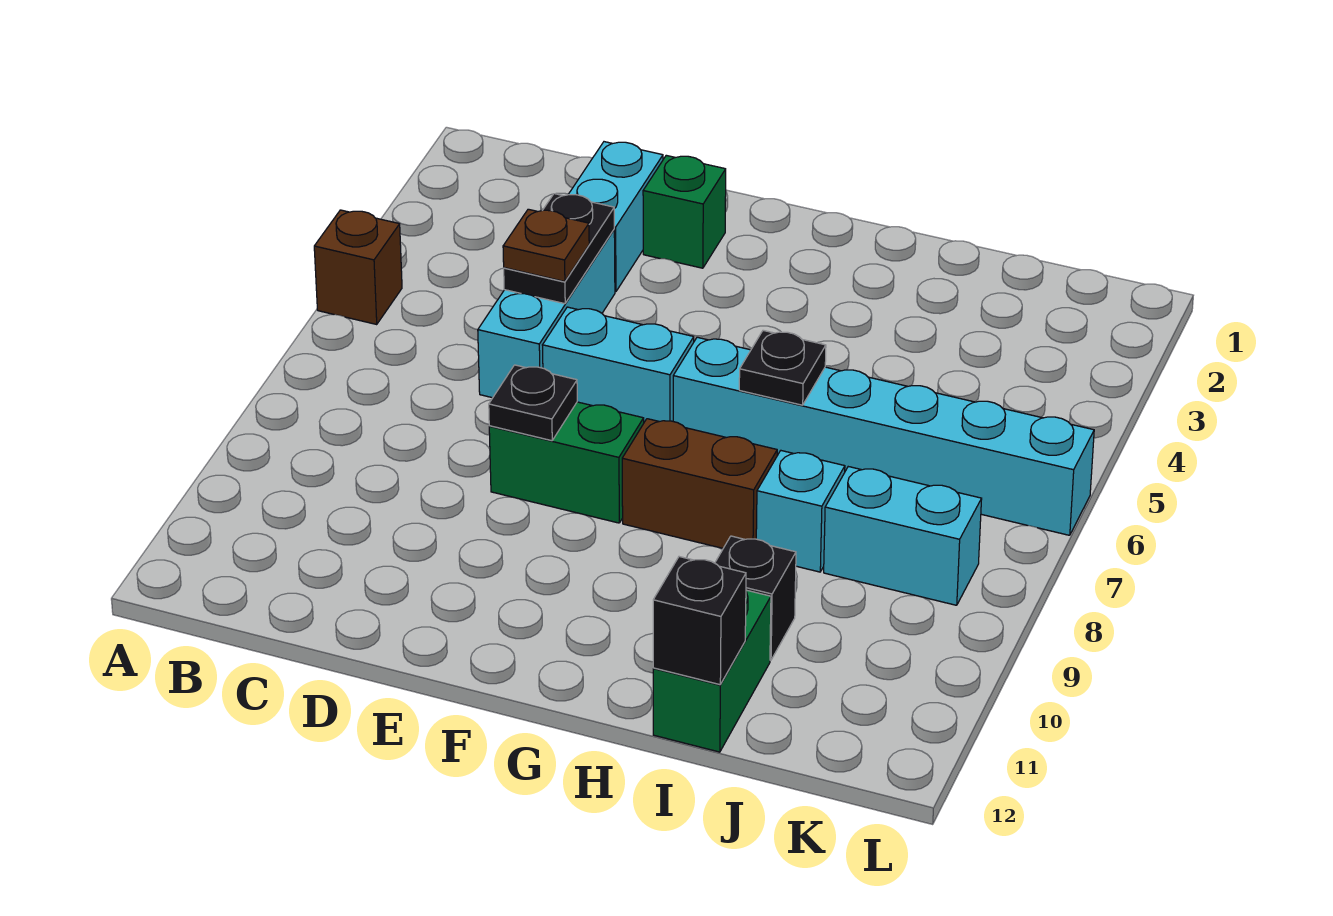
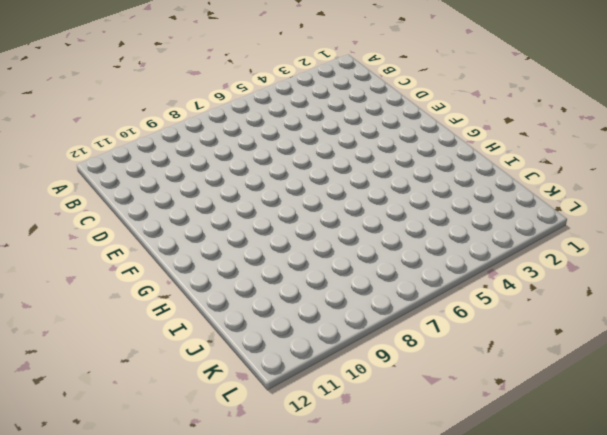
none -> brown brick A5 level 1
none -> cyan brick D2:D3 level 1
none -> cyan brick D4:D6 level 1

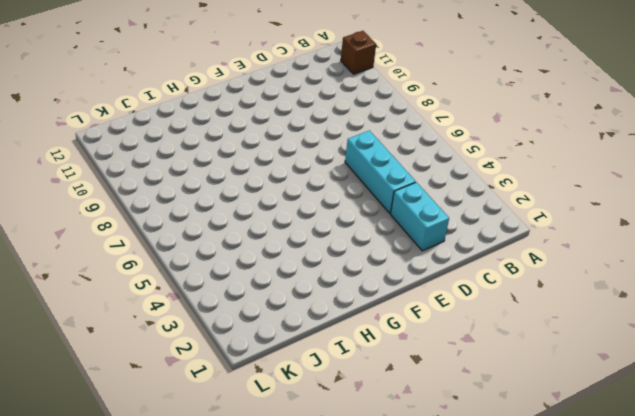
brown brick A11 level 1 -> brown brick A5 level 1
none -> green brick E2 level 1
none -> cyan brick E6:F6 level 1
none -> green brick E8:F8 level 1

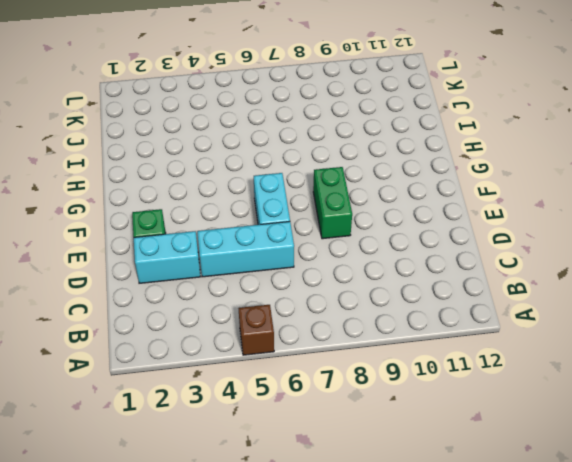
none -> cyan brick G6:L6 level 1
none -> brown brick G8:H8 level 1
none -> cyan brick I8 level 1

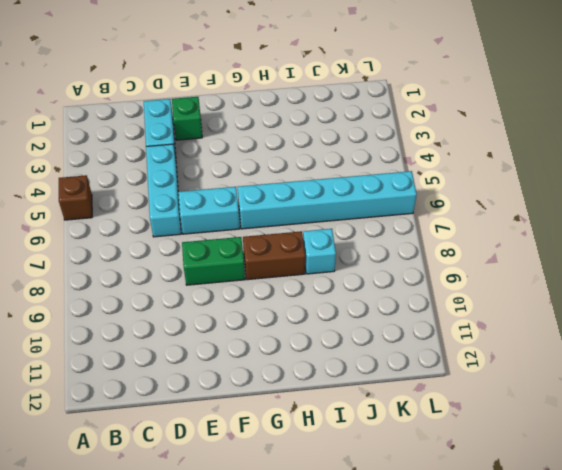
none -> black brick I10 level 1
none -> green brick I11:I12 level 1
none -> cyan brick J8:K8 level 1

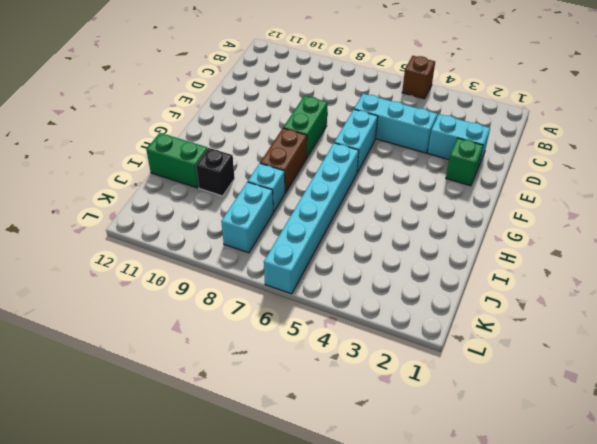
none -> black plate D4:D5 level 2
none -> black plate E8 level 2
none -> black plate H6 level 2

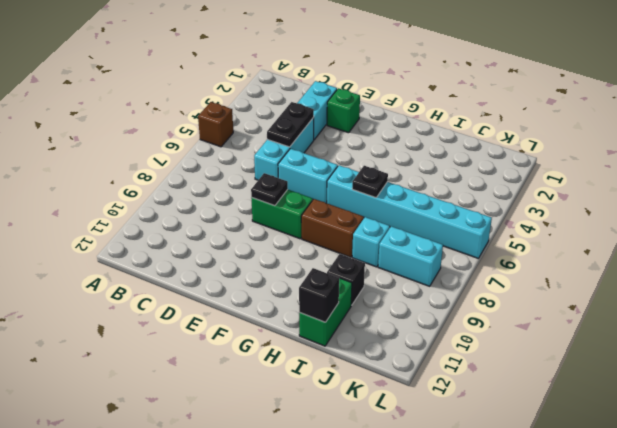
none -> brown plate D5 level 3

